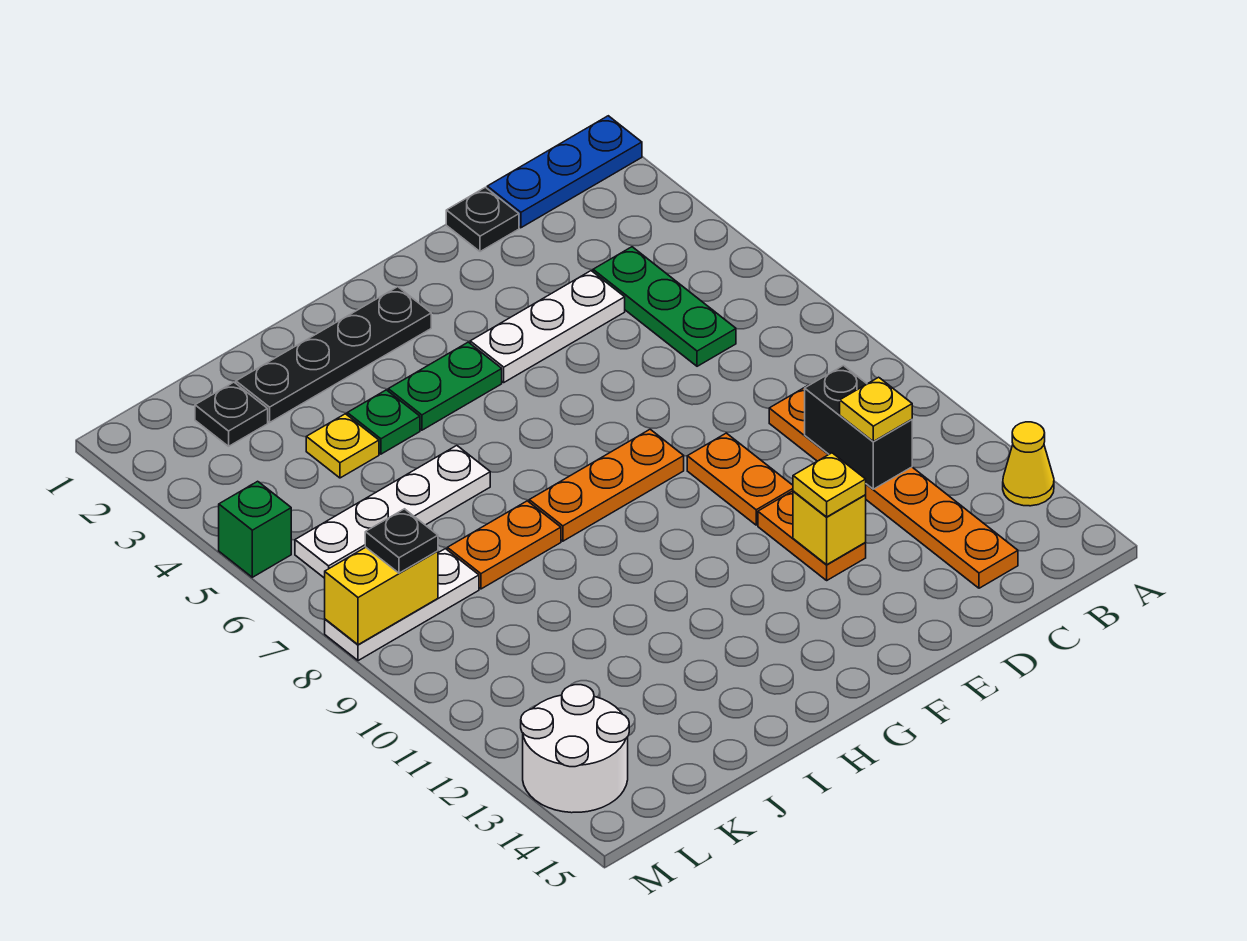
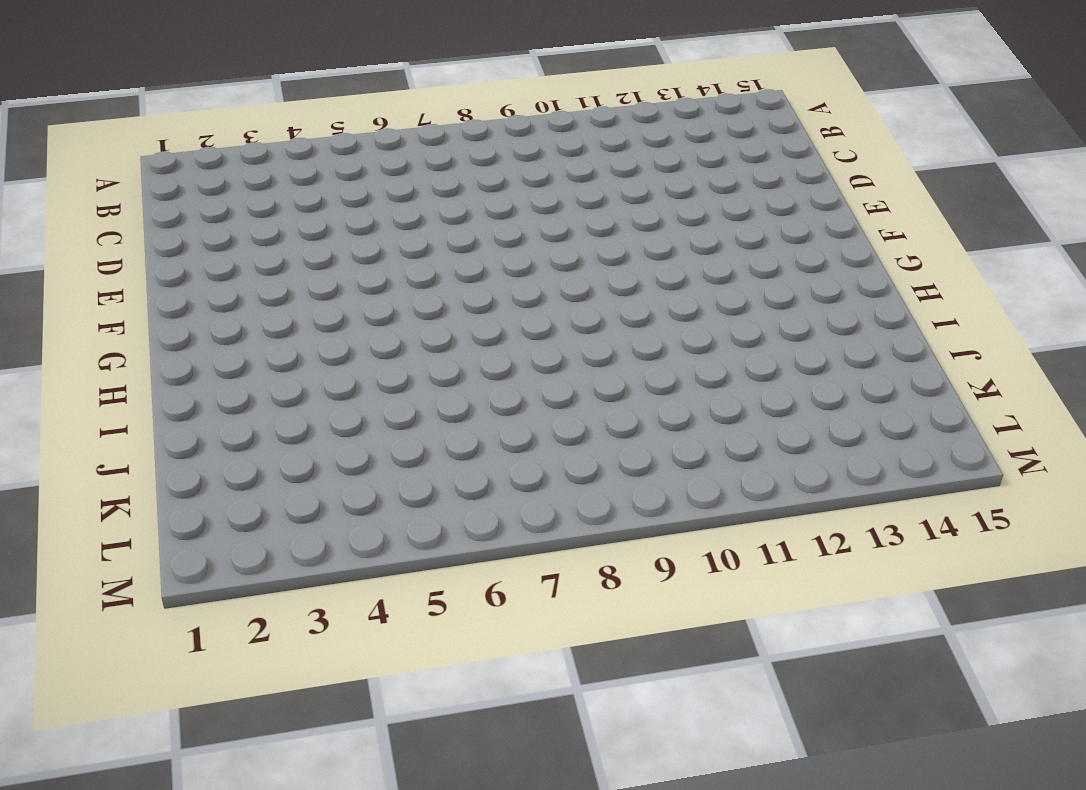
none -> blue plate A1:C1 level 1
none -> yellow cone A13 level 1
none -> green plate C4:C6 level 1

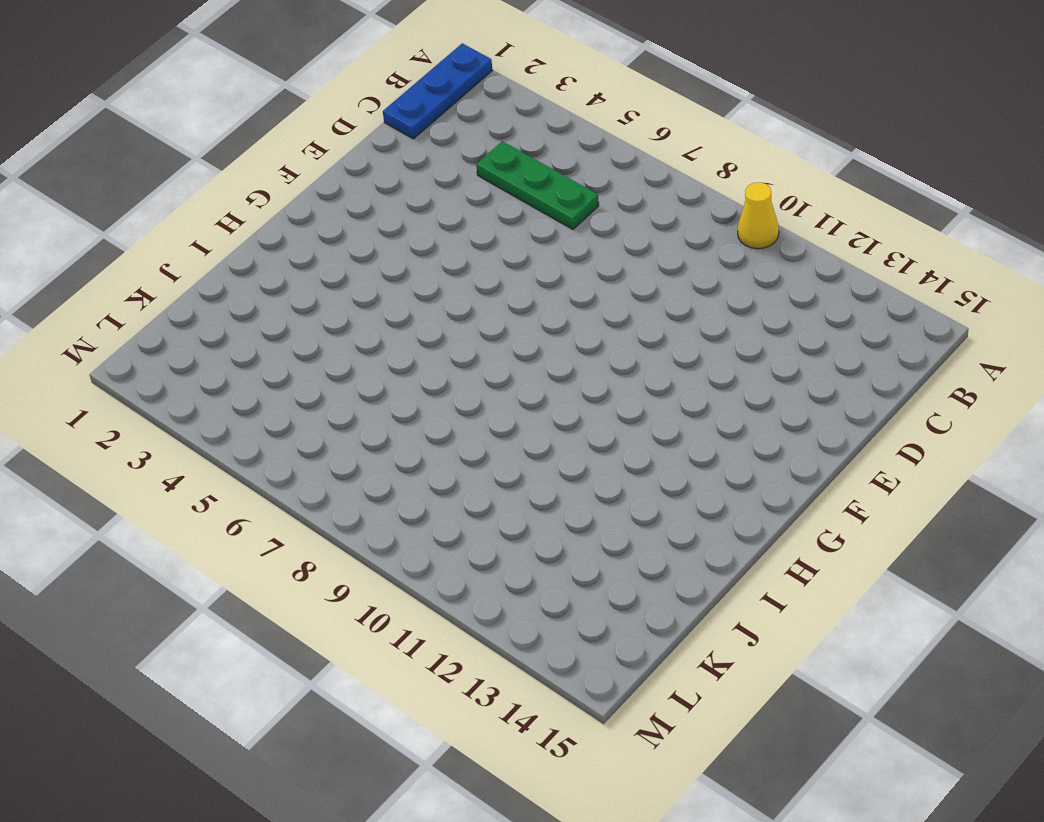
yellow cone A10 level 1 -> yellow cone A13 level 1
none -> orange plate C9:C14 level 1
none -> black plate D1 level 1
none -> white plate D4:F4 level 1

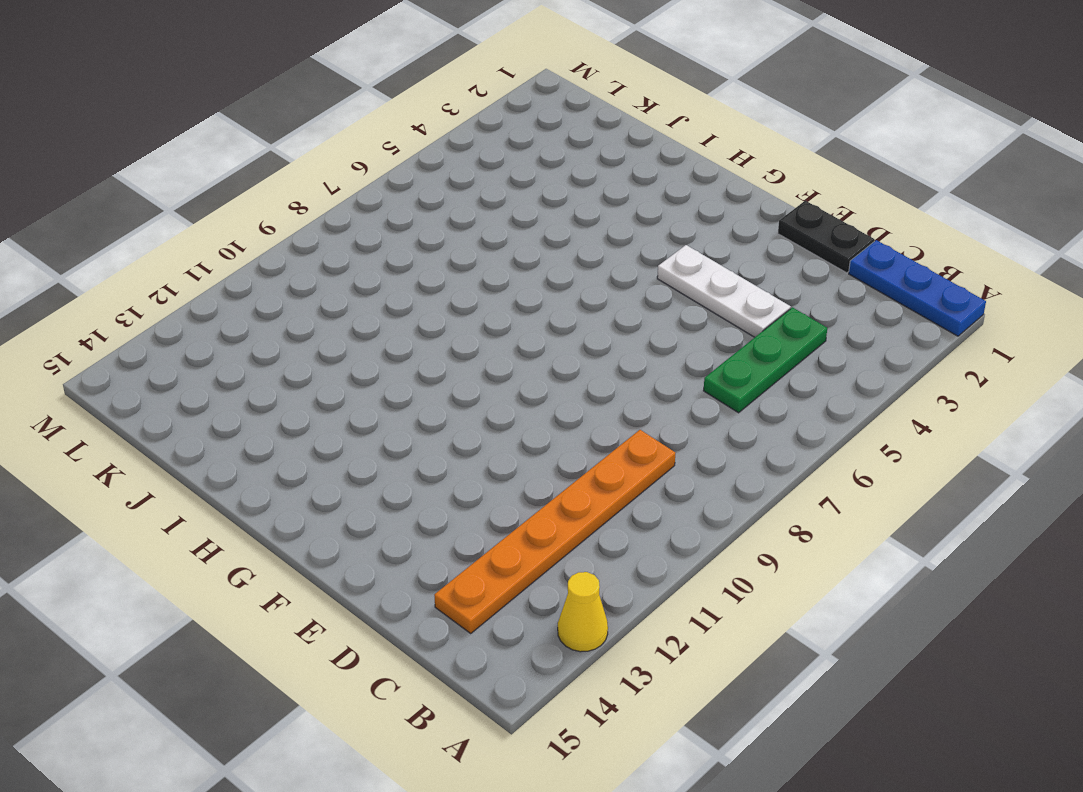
black plate D1:E1 level 1 -> black plate D1 level 1
none -> orange plate E9:E10 level 1
none -> orange plate E11:E12 level 1
none -> orange plate F8:H8 level 1

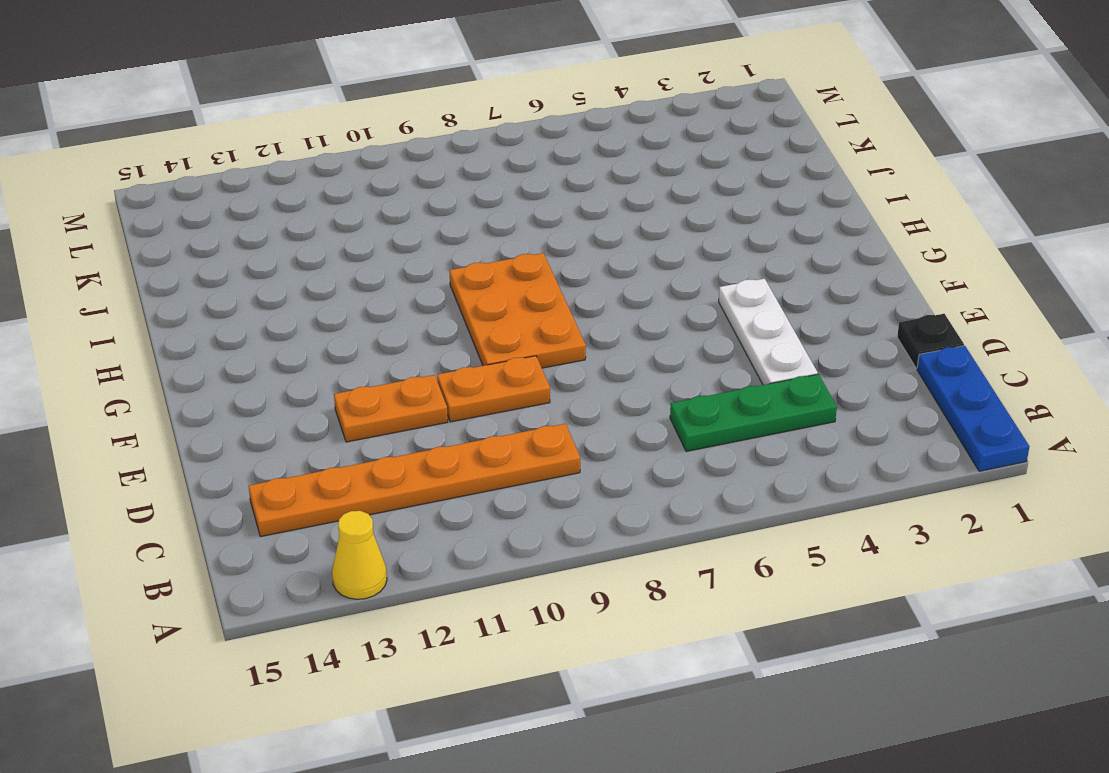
orange plate F8:H9 level 1 -> orange plate F8:H8 level 1
none -> black plate G2:J2 level 1
none -> green plate G4:H4 level 1
none -> green plate I4 level 1

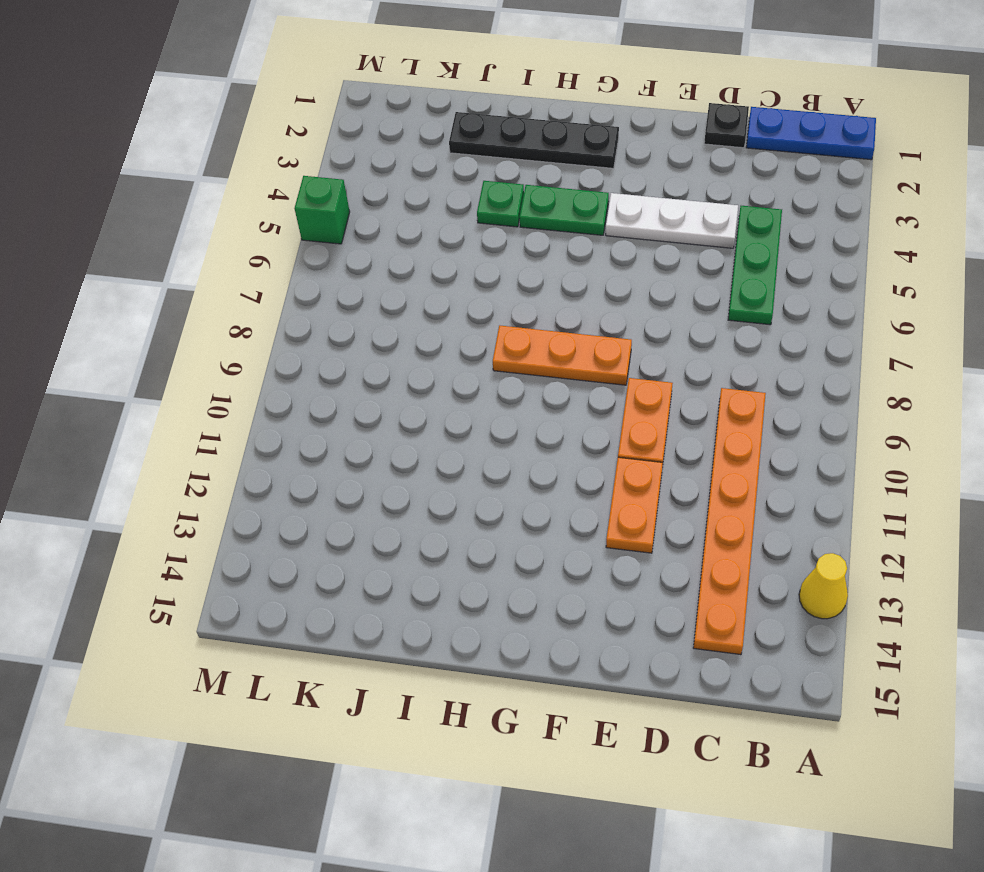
none -> white plate I6:L6 level 1
none -> orange plate I8:J8 level 1
none -> yellow plate J4 level 1

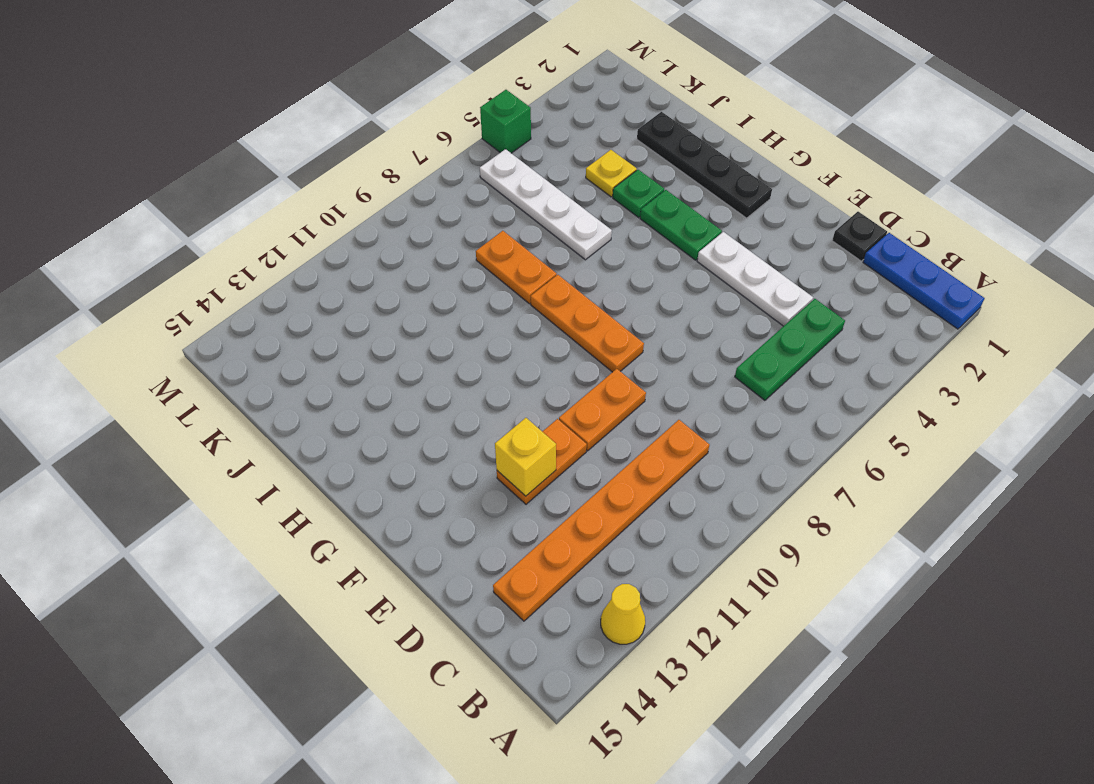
none -> black plate K2 level 1
none -> white plate K8:M8 level 1
none -> white round brick L13:M14 level 1

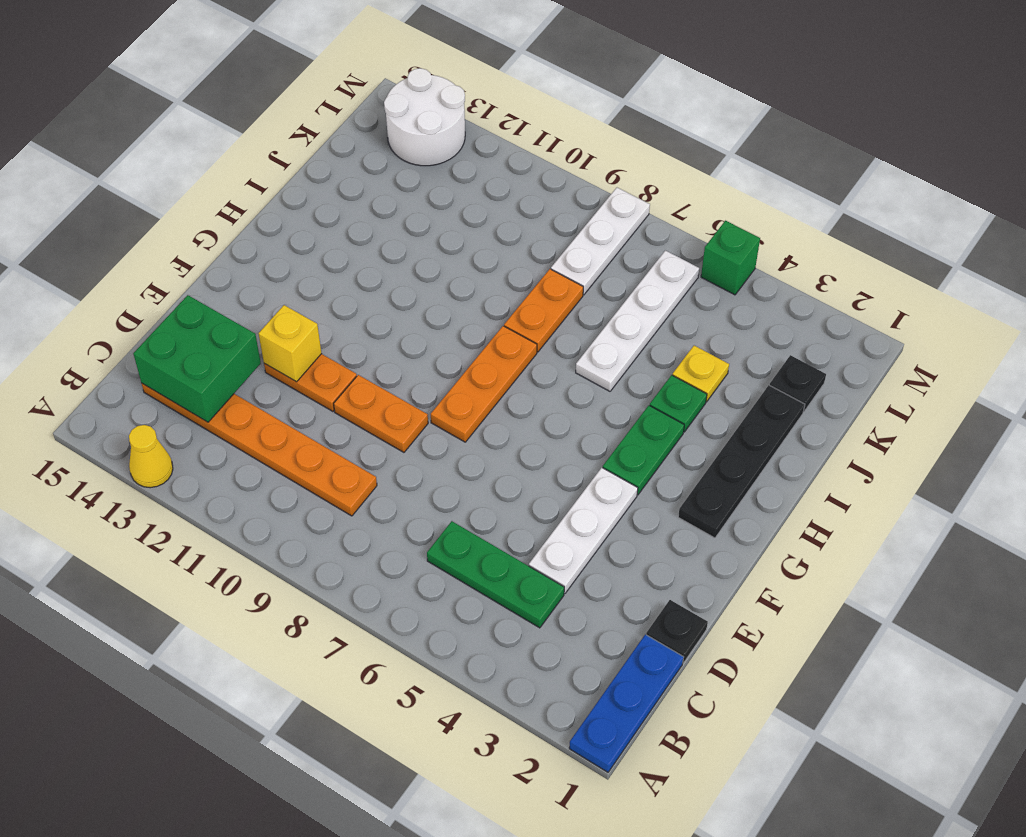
green brick C13:D14 level 2 -> none
none -> black brick C10:C11 level 2
none -> yellow brick L8:M8 level 2
none -> yellow plate C11 level 3

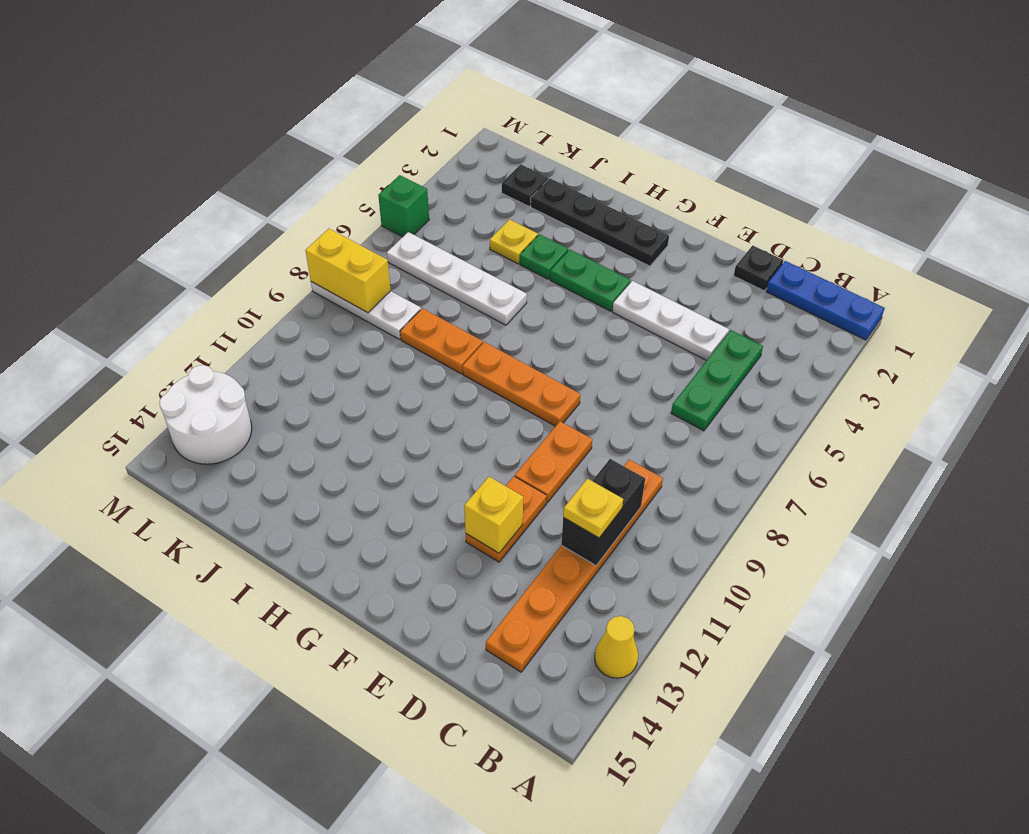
none -> yellow plate E12 level 3
none -> black plate L8 level 3

